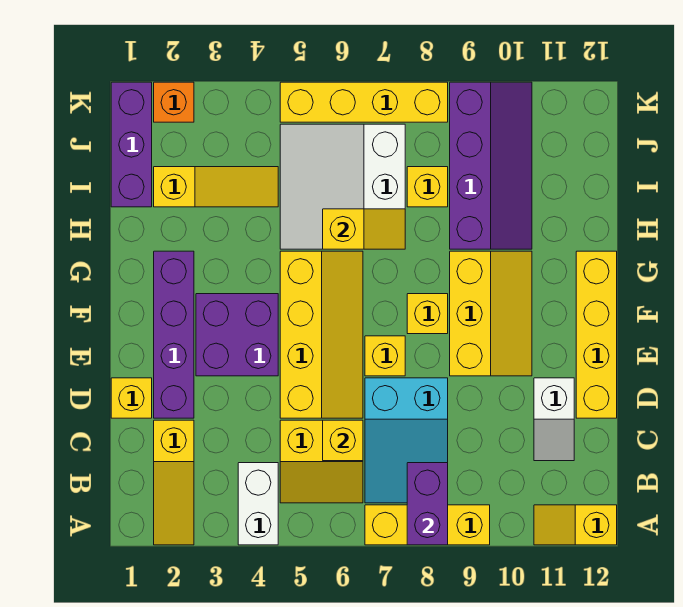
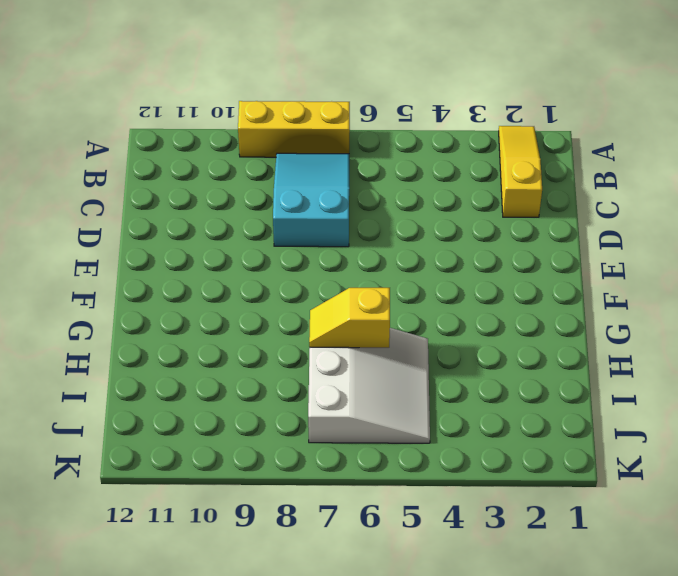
none -> white brick A4:B4 level 1
none -> yellow slope A11:A12 level 1 top 12
none -> yellow slope B5:C6 level 1 top C

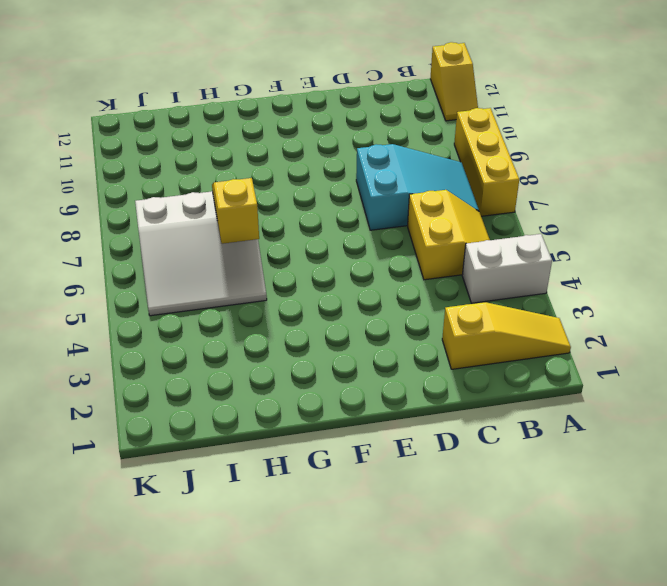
none -> white slope C11:D11 level 1 top D
none -> yellow brick D1 level 1
none -> purple brick D2:G2 level 1

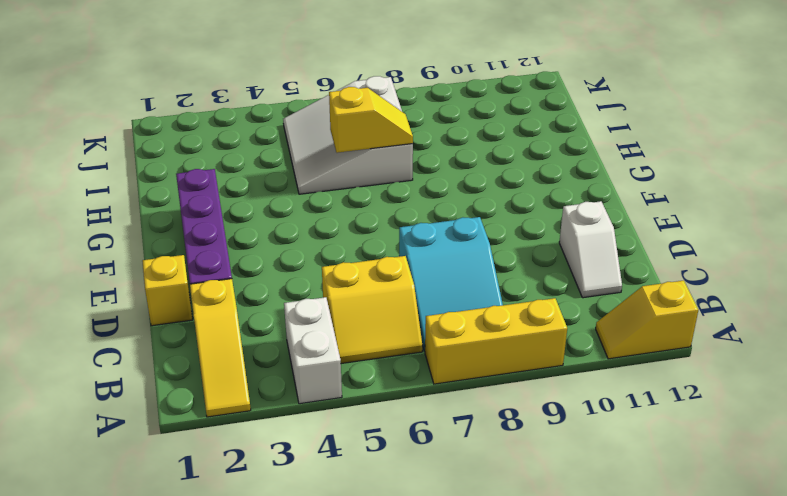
none -> yellow slope D5:G6 level 1 top 5
none -> yellow brick D12:G12 level 1
none -> purple brick E3:F4 level 1

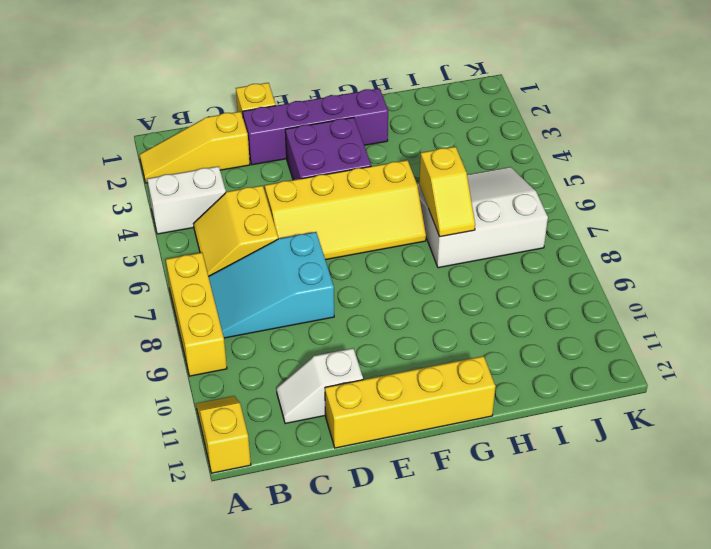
none -> yellow brick E7 level 1
none -> yellow slope E9:G10 level 1 top 9
none -> yellow brick F8 level 1

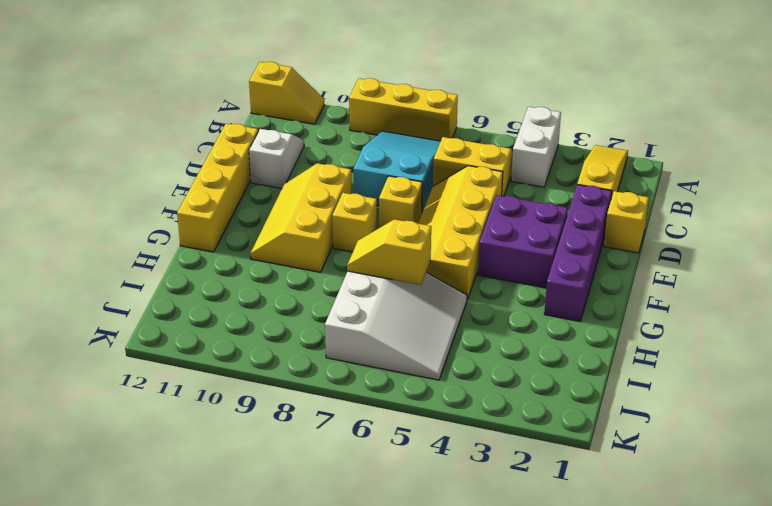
none -> purple slope H9:K10 level 1 top 9
none -> purple brick I1:K1 level 1
none -> yellow slope I2:I4 level 1 top 2

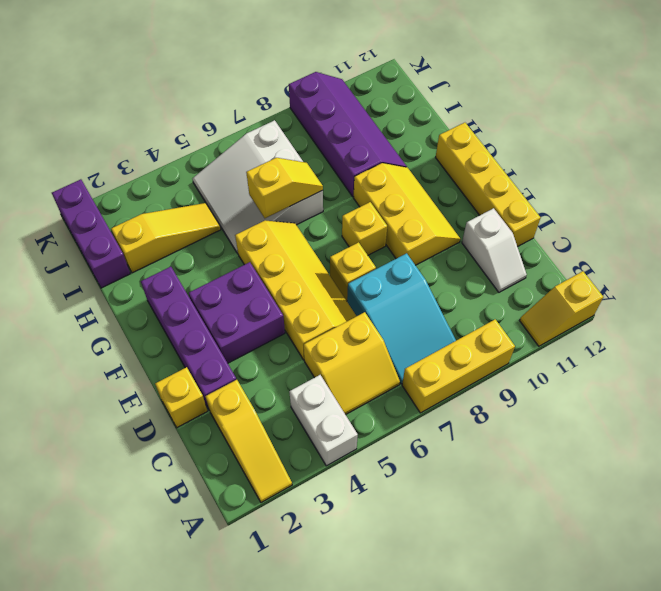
none -> yellow brick I8 level 1
none -> orange brick K2 level 1
none -> yellow brick K5:K8 level 1

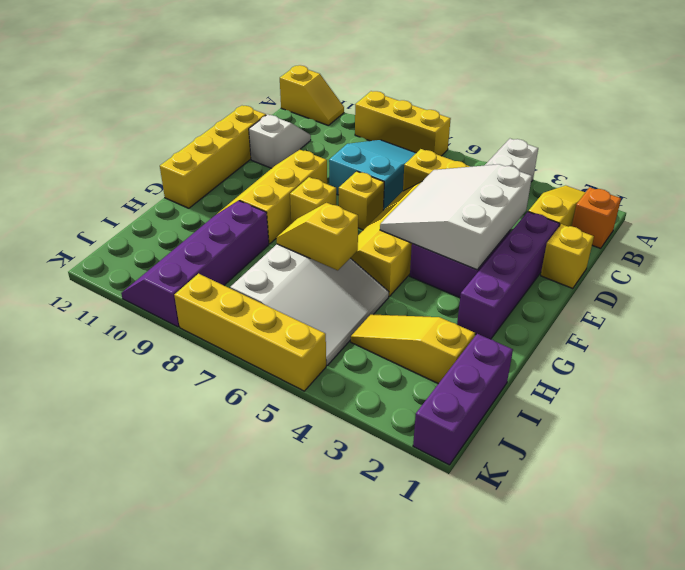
orange brick B1 level 1 -> orange brick K2 level 1
white slope D3:F5 level 2 top 3 -> none
none -> yellow brick I8 level 1
none -> purple brick A8:B8 level 2
none -> yellow brick C6 level 2

